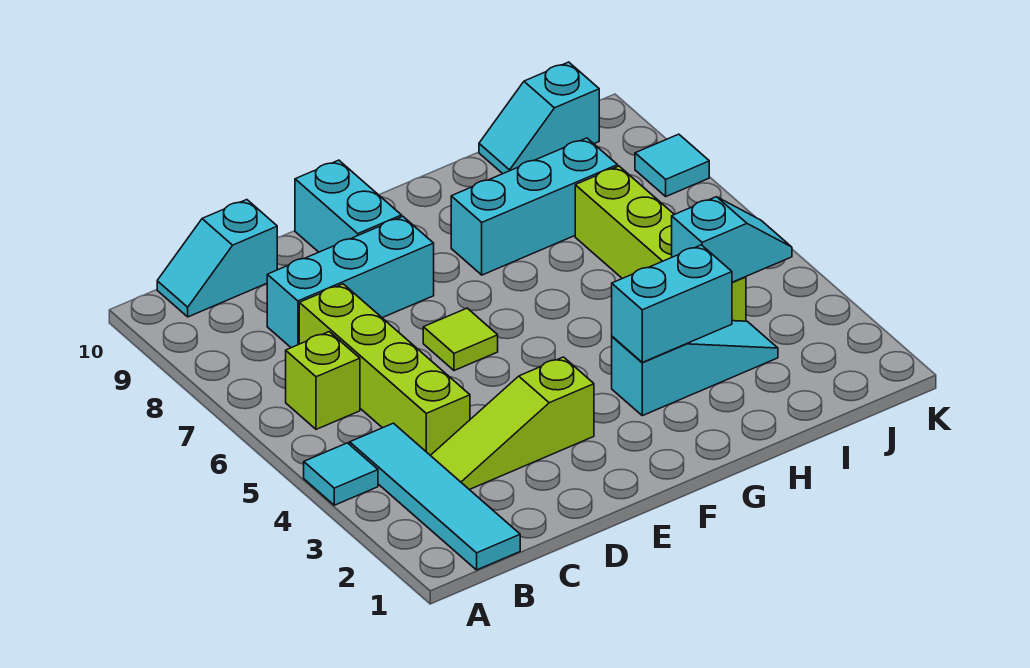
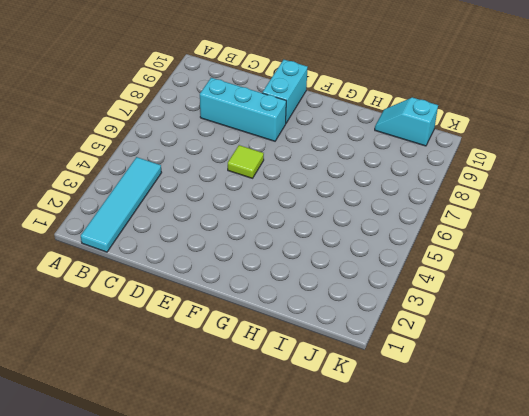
none -> cyan tile A4 level 1
none -> lime brick B6 level 1
none -> cyan slope B10:C10 level 1 top C

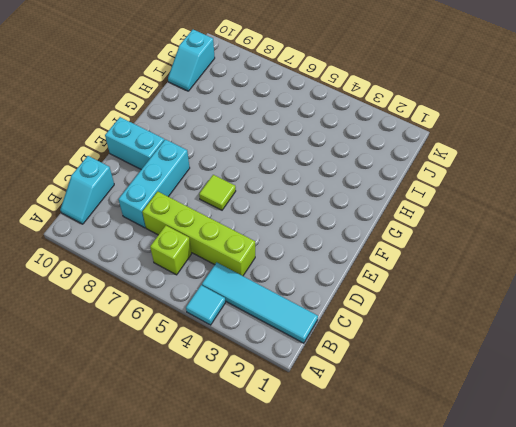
none -> lime slope C3:E3 level 1 top E
none -> cyan slope G3:I3 level 1 top G
none -> cyan brick G8:I8 level 1

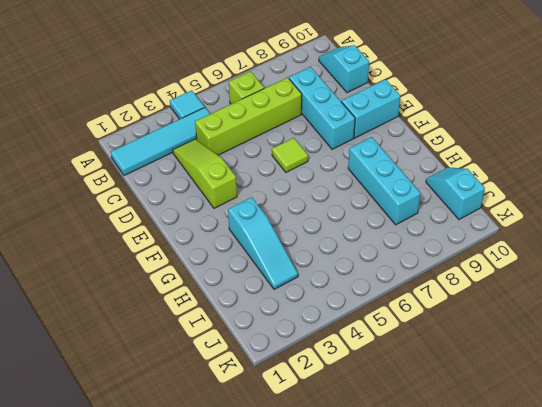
none -> lime brick I4:I7 level 1
none -> cyan tile K8 level 1
none -> cyan brick G3:H3 level 2

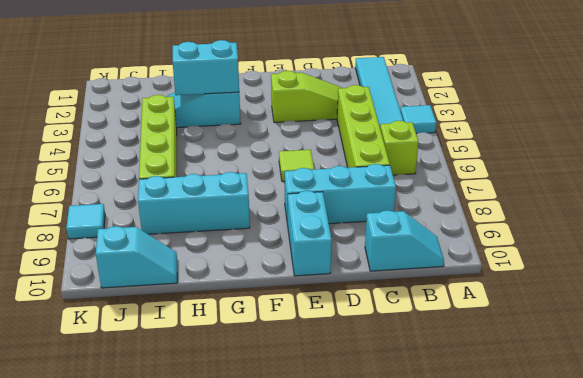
none -> cyan slope I4:J4 level 2 top I

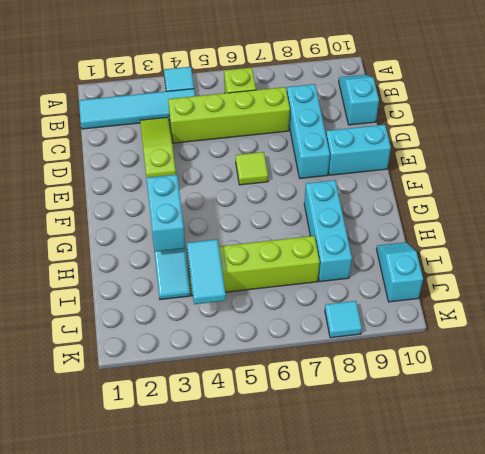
cyan tile I4:J4 level 2 -> cyan slope I4:J4 level 2 top I

